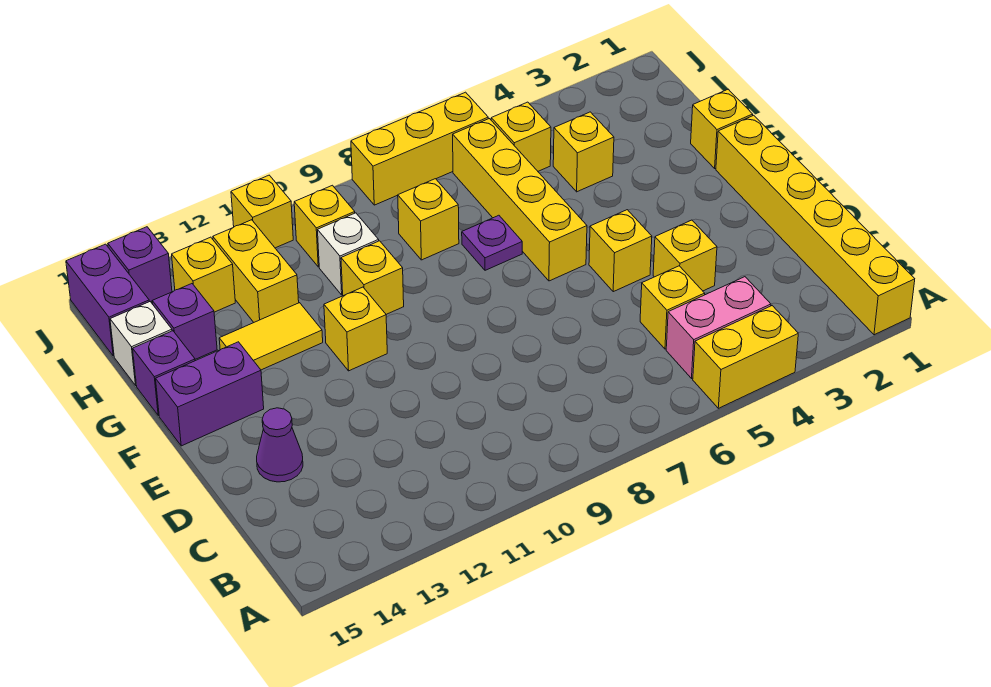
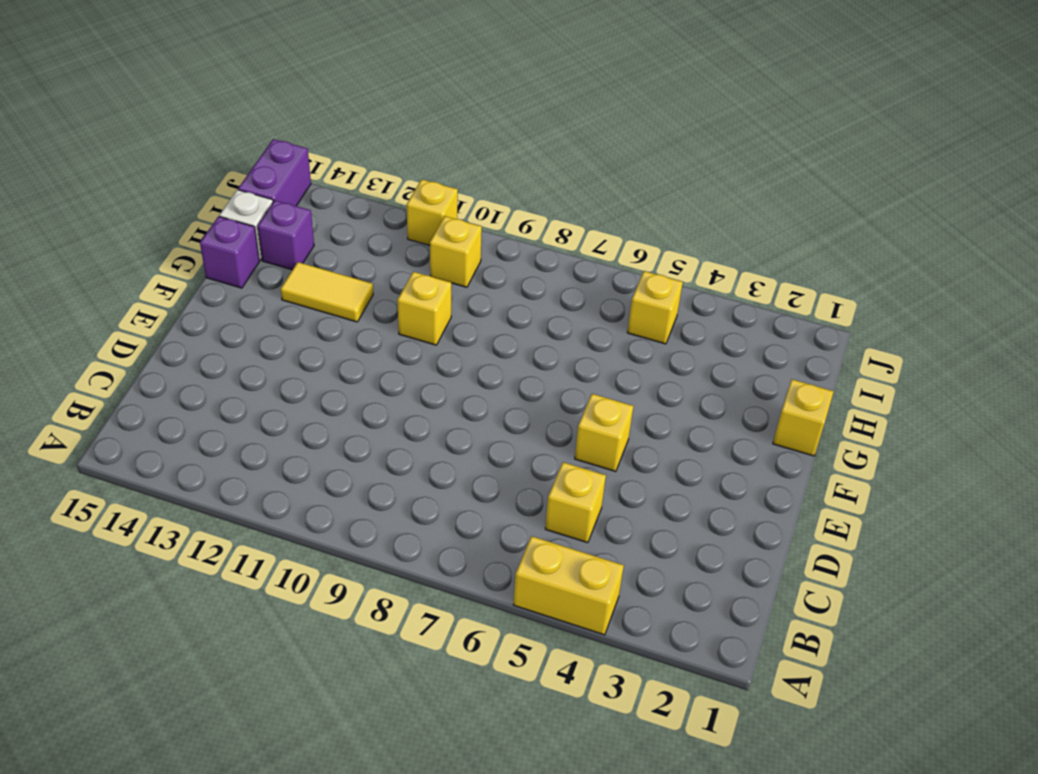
none -> yellow brick A1:F1 level 1
none -> pink brick B4:B5 level 1
none -> yellow brick D4 level 1

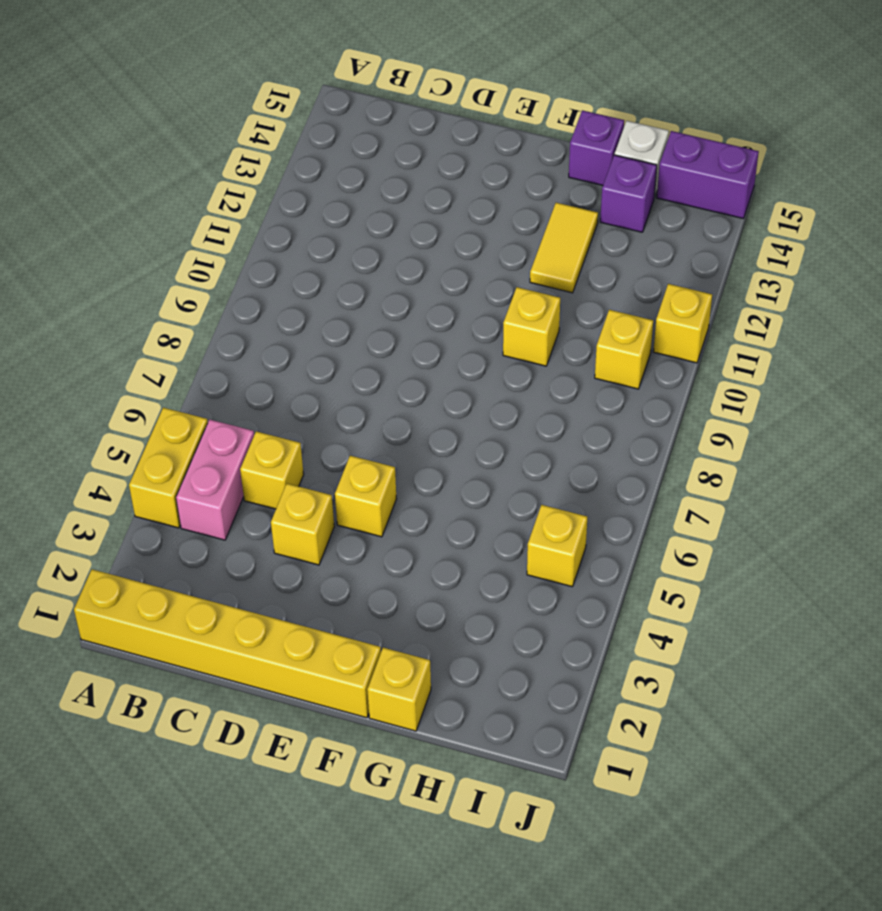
none -> purple cone D14 level 1
none -> yellow brick F6:I6 level 1
none -> yellow brick F11 level 1

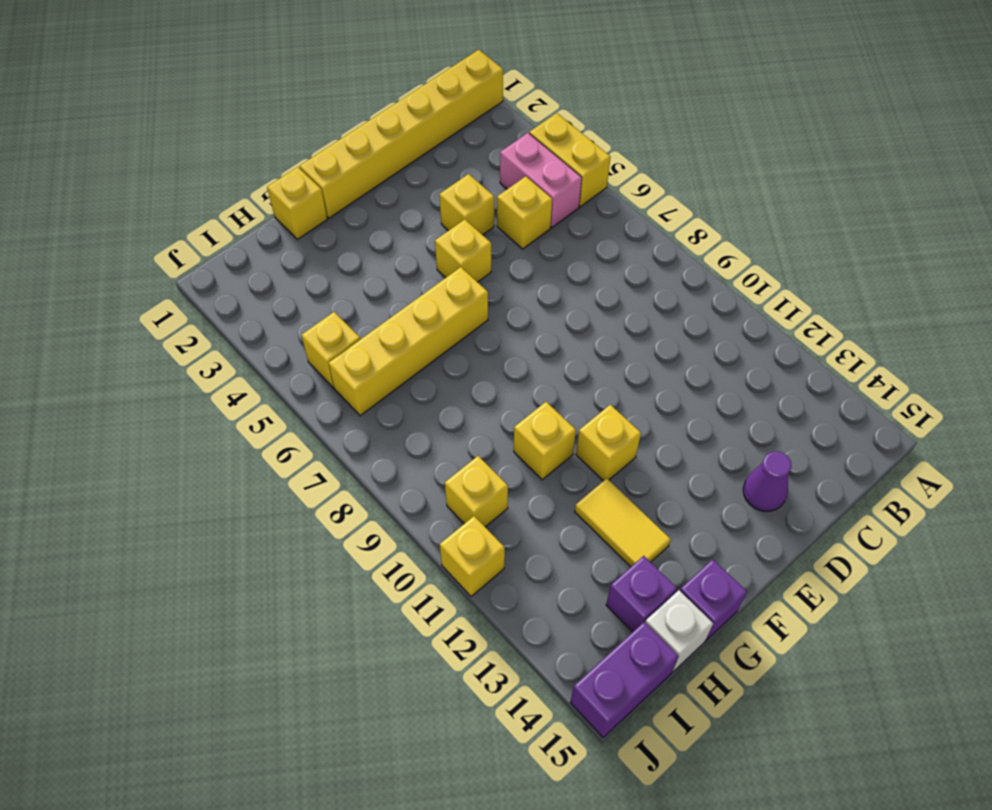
none -> purple brick F14:F15 level 1
none -> purple plate G7 level 1
none -> yellow brick H4 level 1

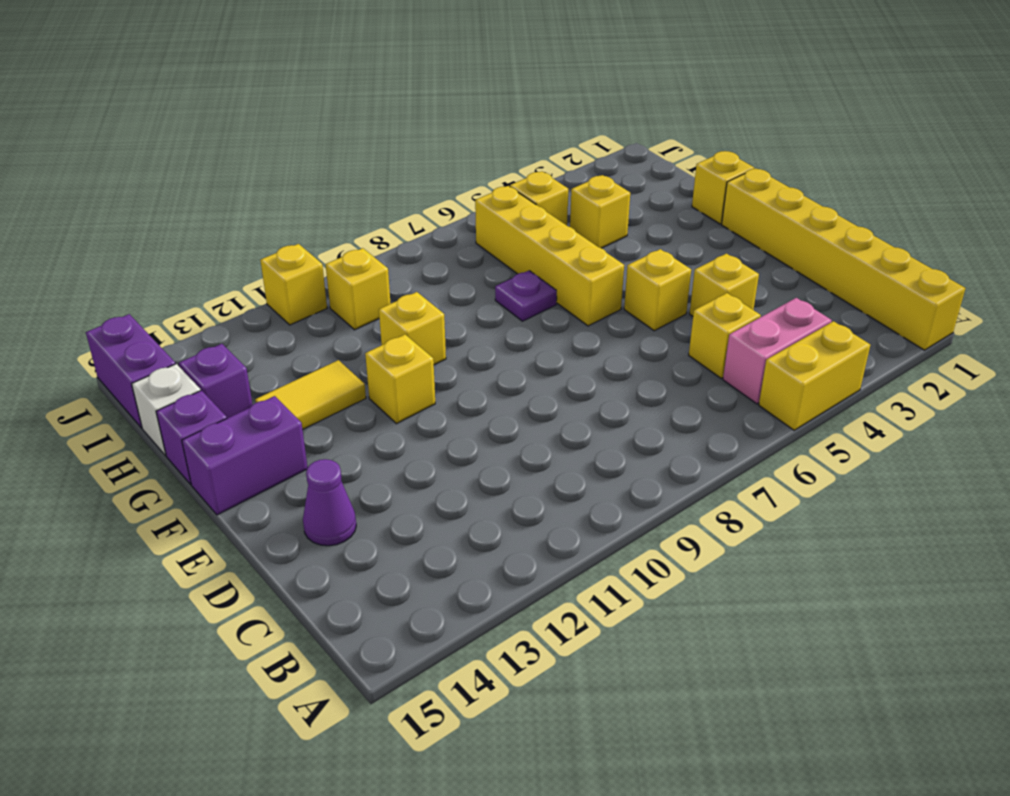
none -> yellow brick H8 level 1
none -> white brick H10 level 1
none -> yellow brick H12:I12 level 1

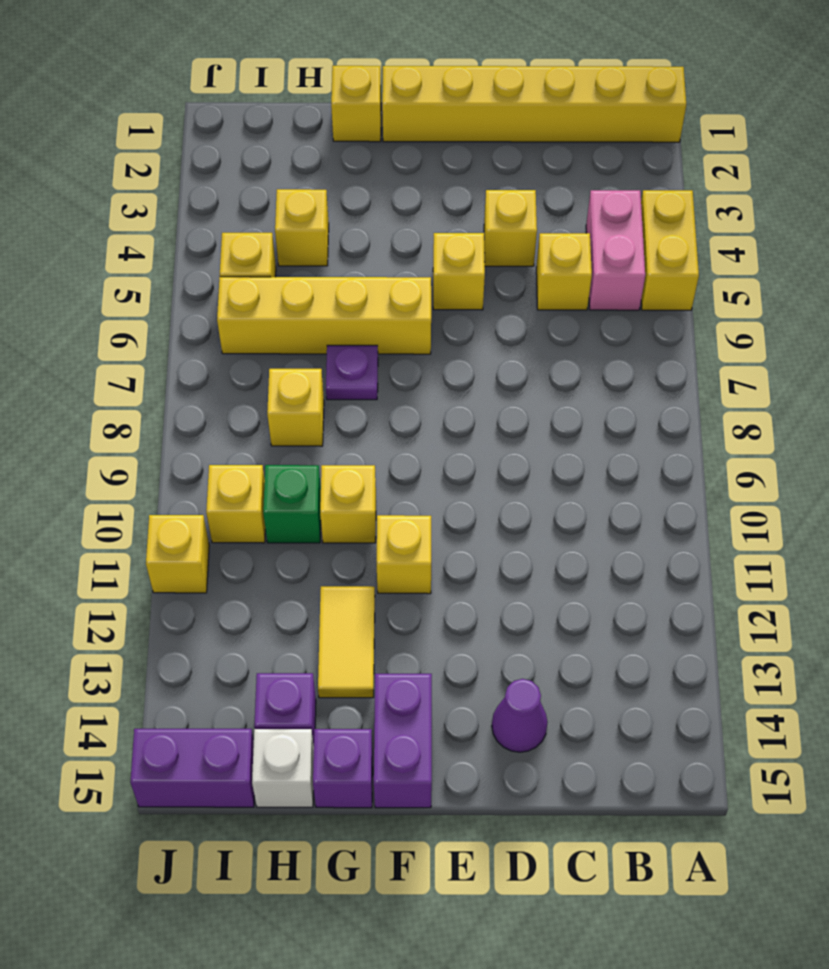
green brick H10 level 1 -> white brick H10 level 1
none -> yellow brick H12:I12 level 1
none -> yellow brick I13 level 1
none -> yellow brick J6:J8 level 1

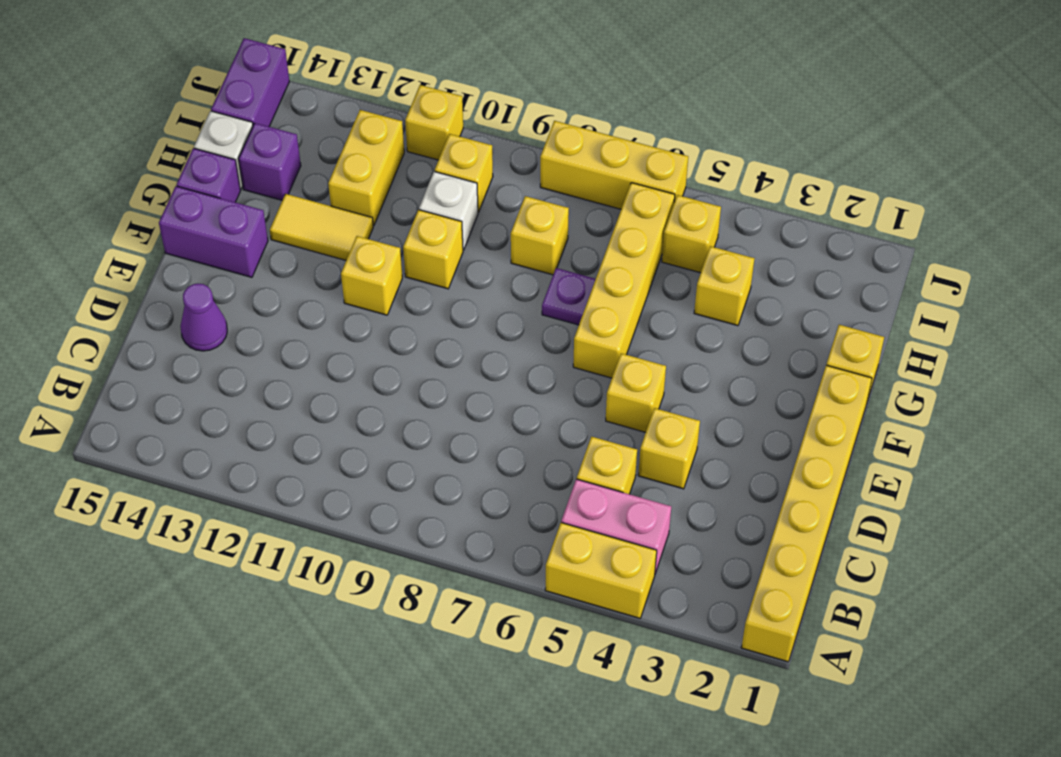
none -> yellow brick I13 level 1
none -> purple brick J14 level 1

